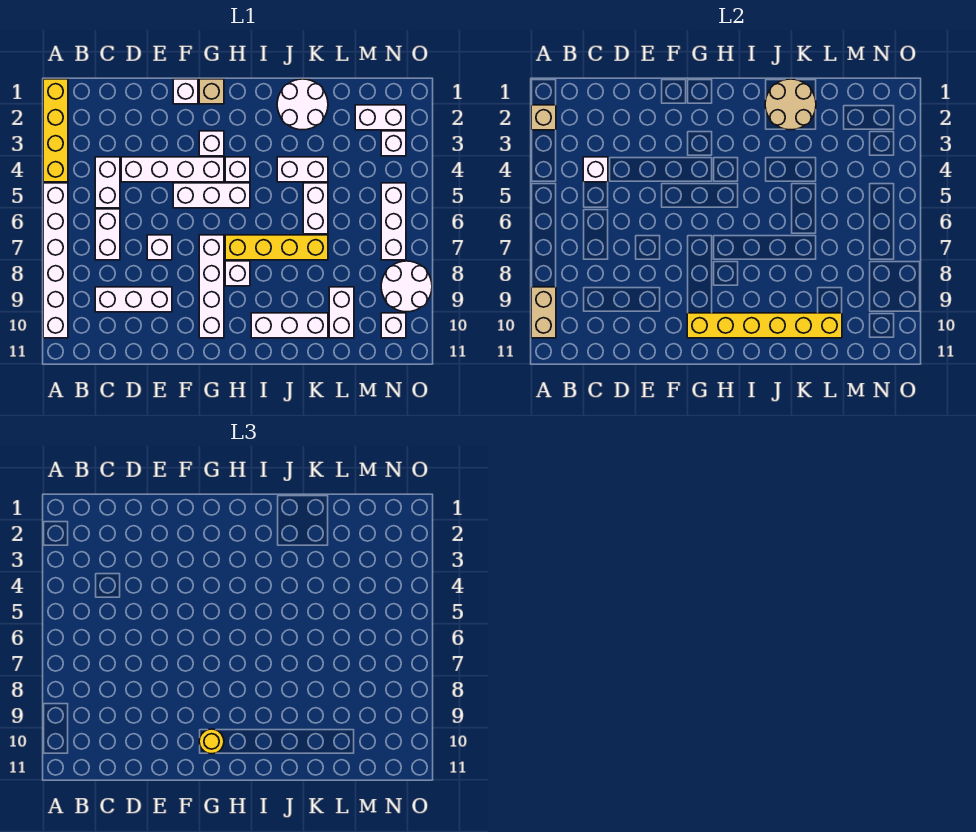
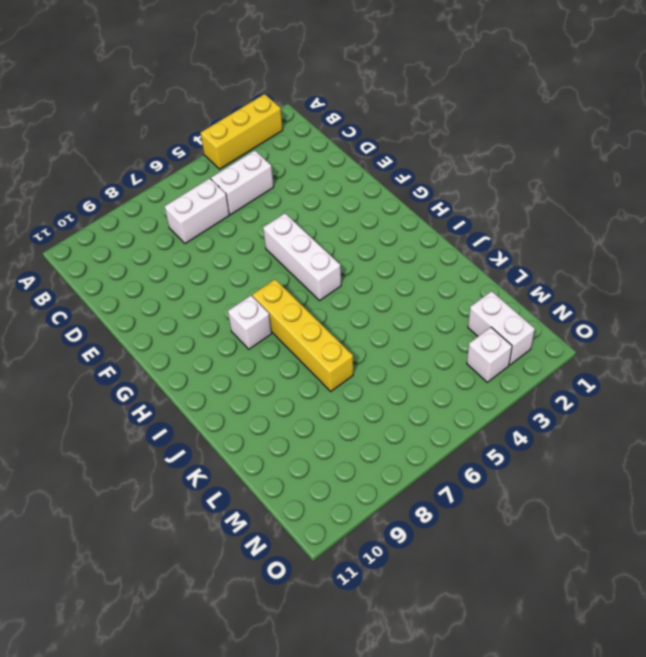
yellow brick A2:A4 level 1 -> yellow brick A1:A4 level 1
none -> white brick A5:A10 level 1
none -> white brick C9:E9 level 1
none -> white brick D4:G4 level 1
none -> white brick E7 level 1

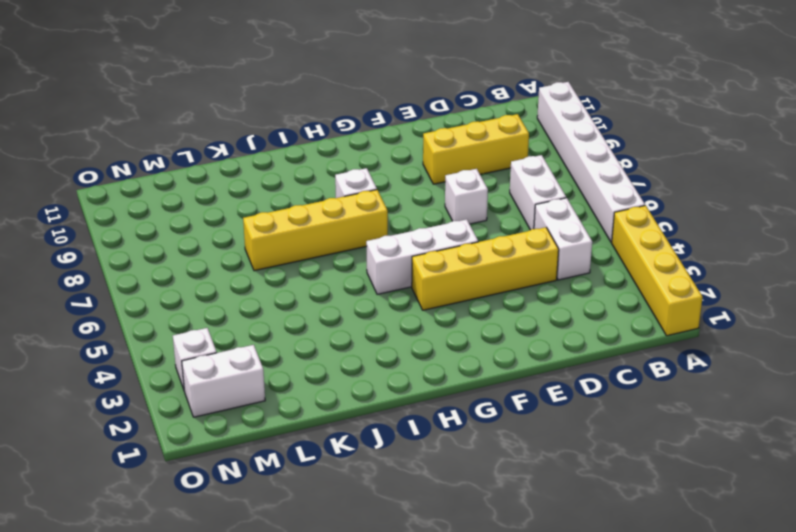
yellow brick C9:E9 level 1 -> white brick C9:E9 level 1
yellow brick D4:G4 level 1 -> white brick D4:G4 level 1
none -> white brick F1 level 1
none -> tan brick G1 level 1
none -> white brick G3 level 1
none -> white brick G7:G10 level 1

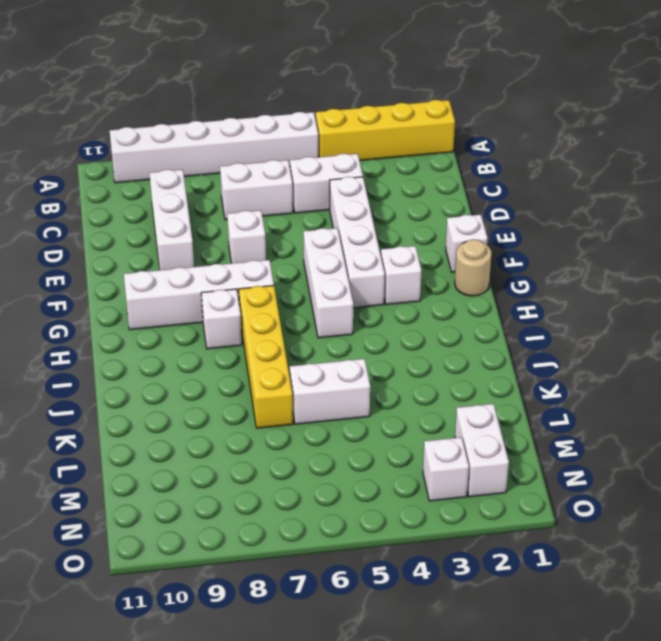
tan round brick G1 level 1 -> tan brick G1 level 1
none -> white brick H4 level 1
none -> white brick I10:K10 level 1
none -> white round brick J1:K2 level 1
none -> white brick J4:K4 level 1

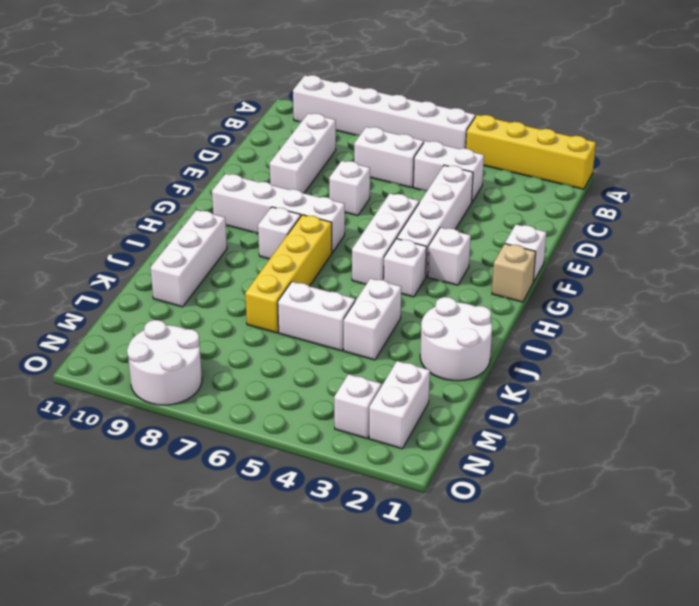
none -> white brick L9:L10 level 1
none -> white brick N5:N7 level 1
none -> white brick N10 level 1
none -> tan brick A2 level 2

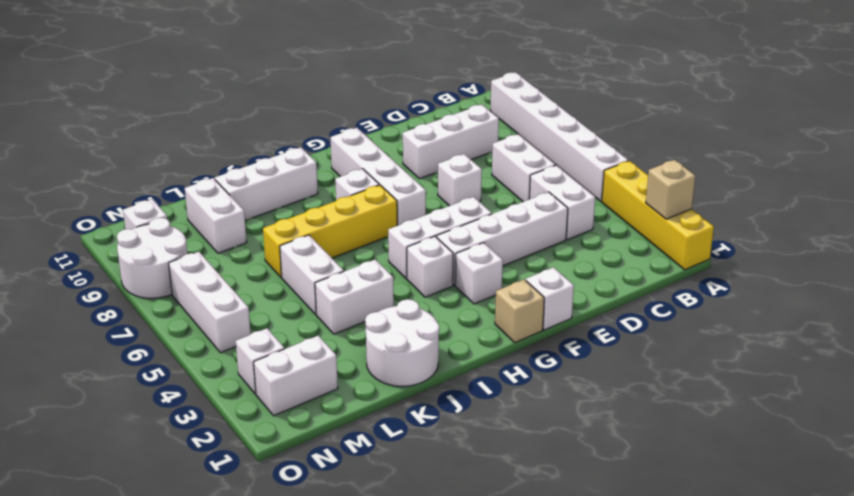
none -> tan brick A9:A10 level 2
none -> white brick C4 level 2
none -> yellow brick G10:L10 level 2
none -> tan round brick J1:K2 level 2

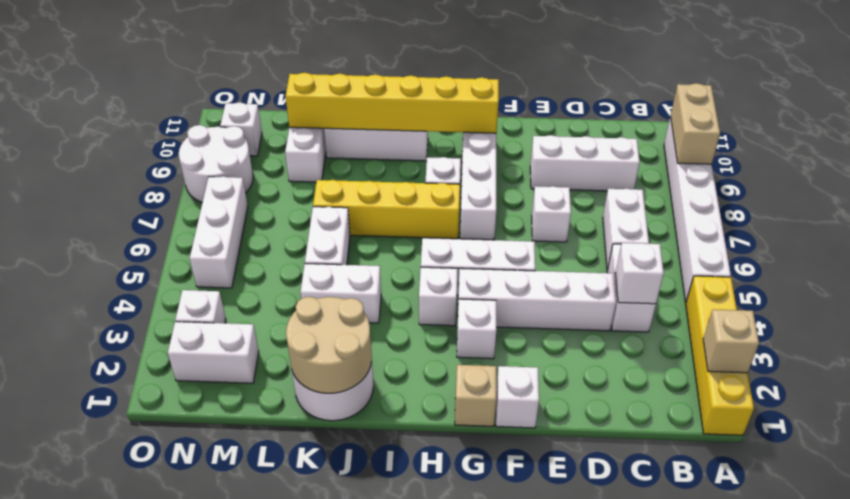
none -> yellow round brick G10 level 3

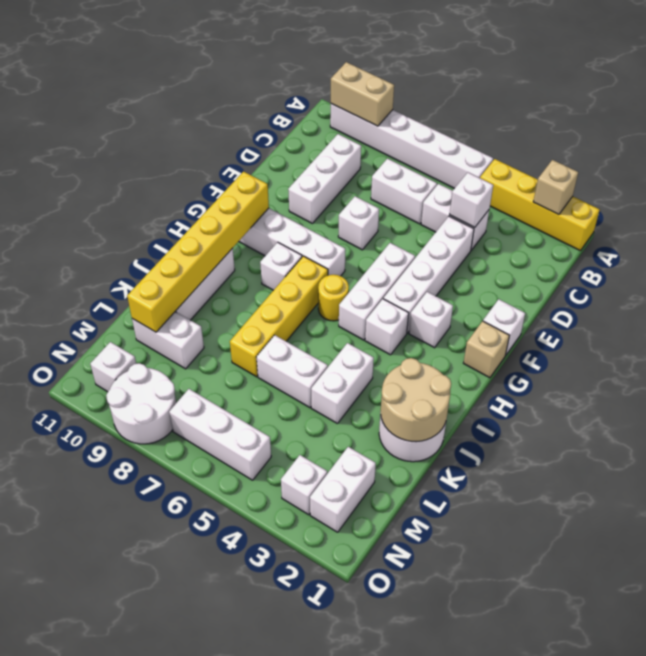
yellow round brick H6 level 1 -> yellow round brick G10 level 3

